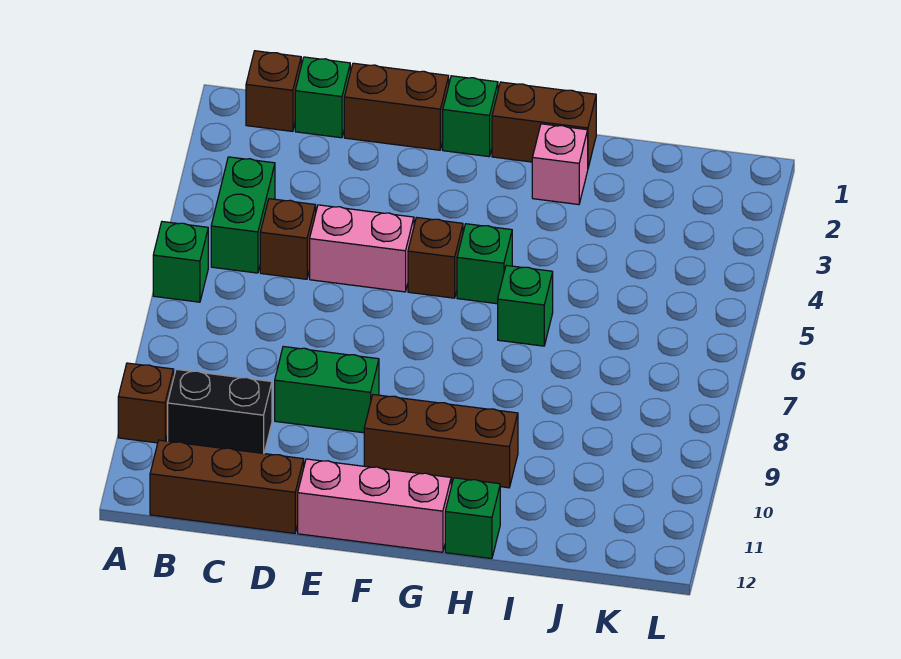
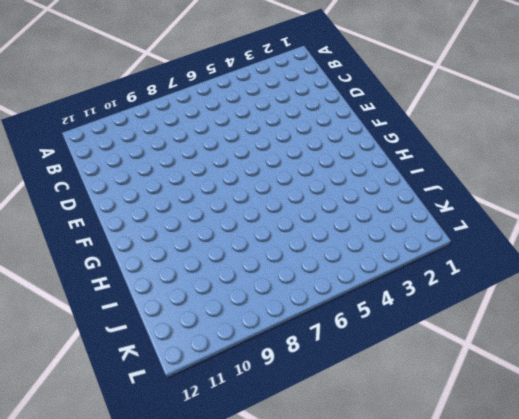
none -> green brick A6 level 1
none -> brown brick A10 level 1
none -> brown brick B1 level 1

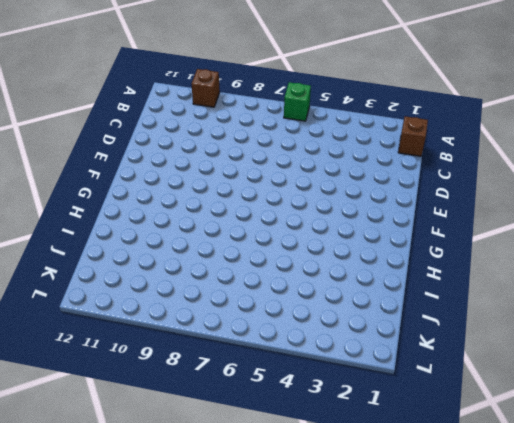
none -> green brick B4:B5 level 1
none -> black brick B10:C10 level 1
none -> brown brick B12:D12 level 1

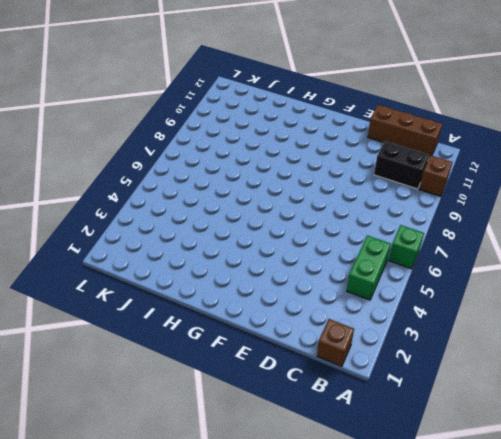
none -> green brick C1 level 1
none -> brown brick C5 level 1
none -> brown brick D1:E1 level 1

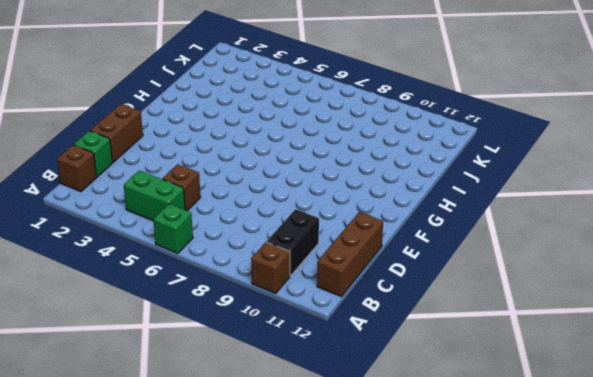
none -> pink brick D5:E5 level 1
none -> green brick D9:E9 level 1
none -> pink brick E12:G12 level 1

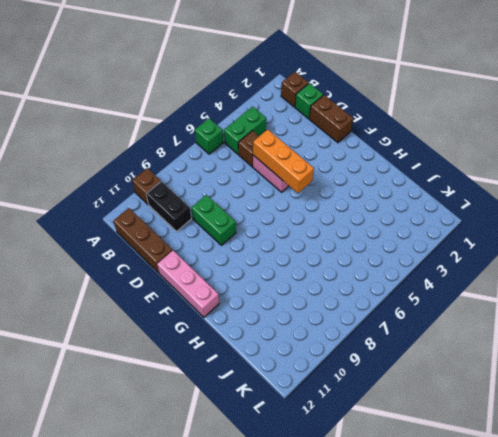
orange brick D5:F5 level 2 -> none
none -> green brick F1 level 1
none -> brown brick F5 level 1
none -> brown brick F10:H10 level 1

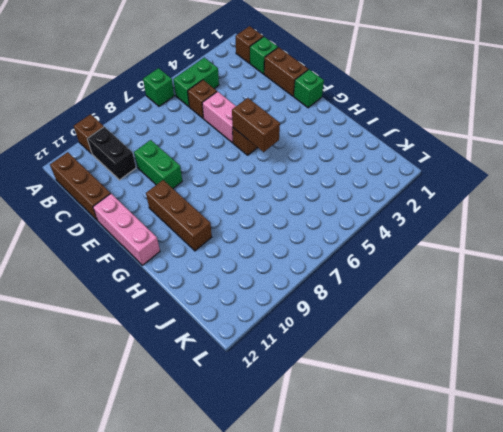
brown brick F5:G5 level 2 -> brown brick G1:H1 level 1
none -> green brick G5 level 1
none -> pink brick H2 level 1
none -> green brick H6 level 1

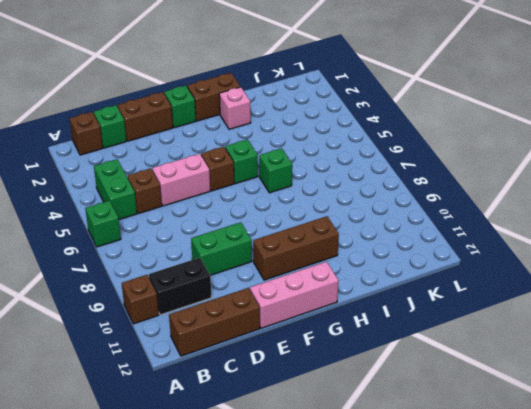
none -> green brick H12 level 1

